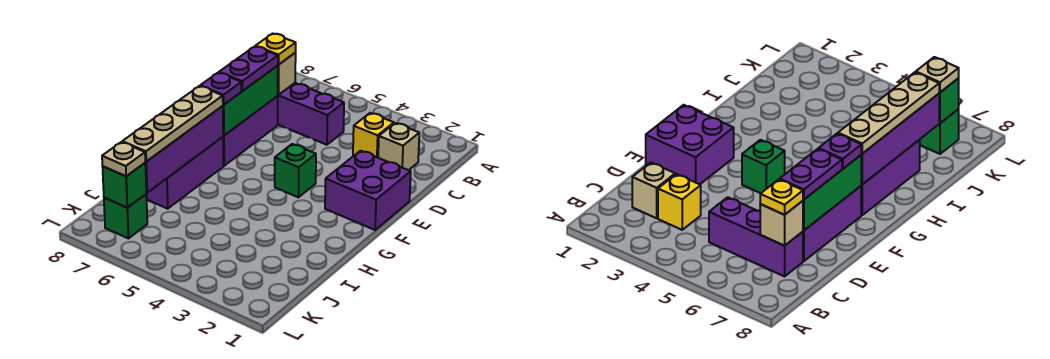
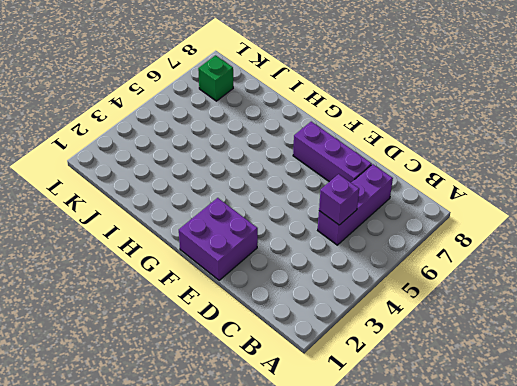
purple brick C5 level 2 -> none
none -> tan brick C2 level 1
none -> yellow brick C3 level 1
none -> green brick F4 level 1

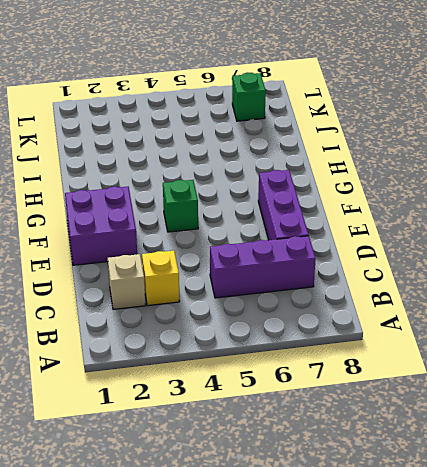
none -> purple brick G7:I7 level 1
none -> tan brick C7 level 2
none -> green brick D7:F7 level 2

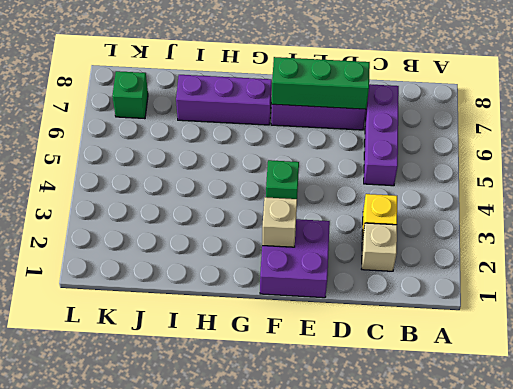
tan brick F2 level 2 -> tan brick C7 level 2
none -> purple brick G7:J7 level 2
none -> green brick K7 level 2
none -> yellow plate C7 level 3

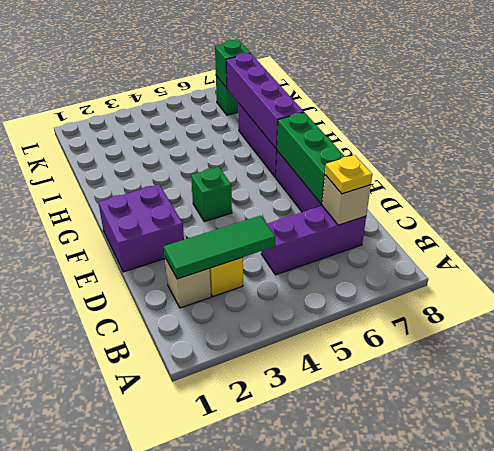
green tile C2:C4 level 2 -> none
none -> purple plate D7:E7 level 3
none -> purple plate F7 level 3
none -> tan plate G7:J7 level 3

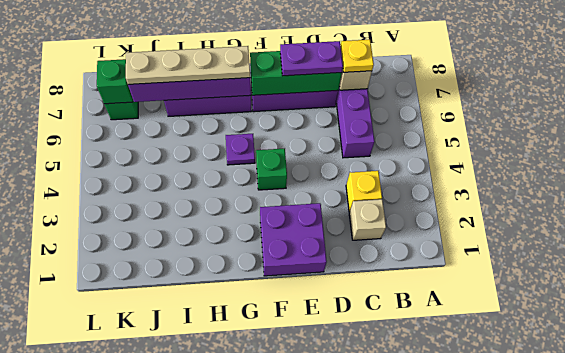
purple plate G5 level 1 -> purple plate F7 level 3
none -> tan plate K7 level 3

